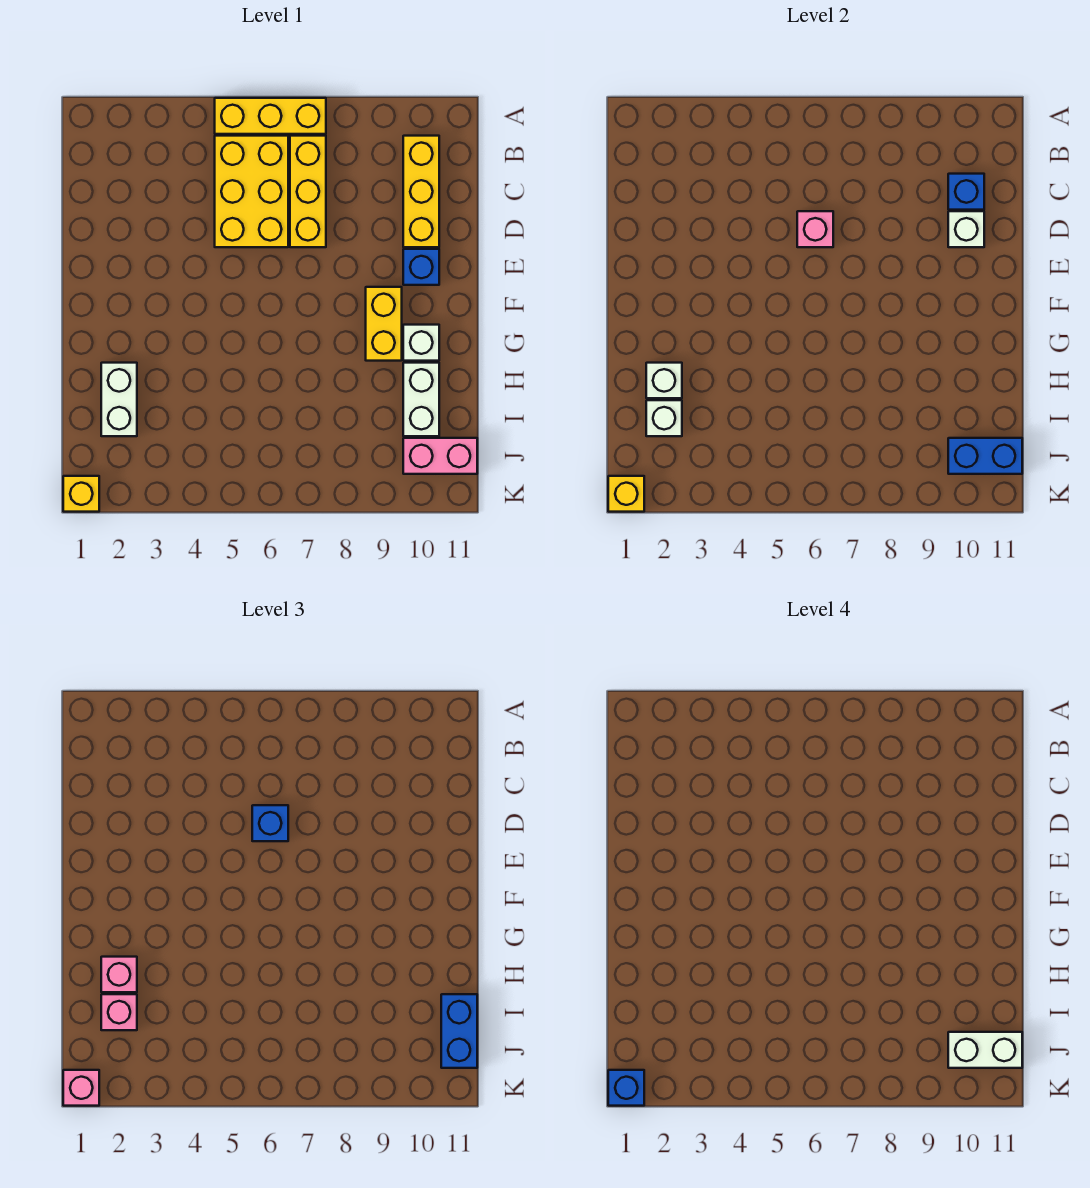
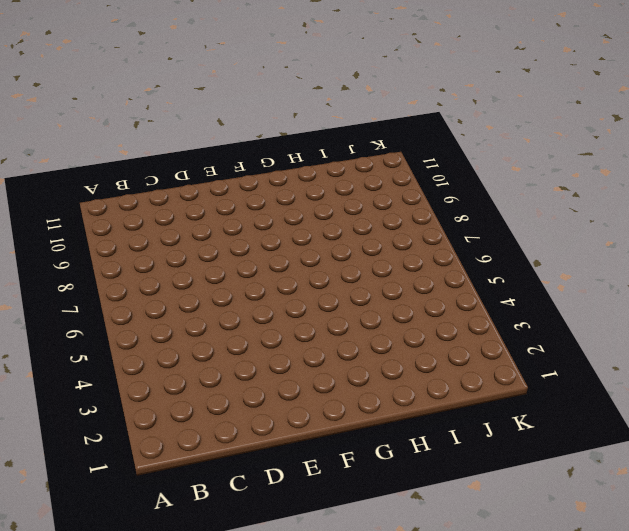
none -> yellow brick A5:A7 level 1
none -> yellow brick B5:D6 level 1
none -> yellow brick B7:D7 level 1

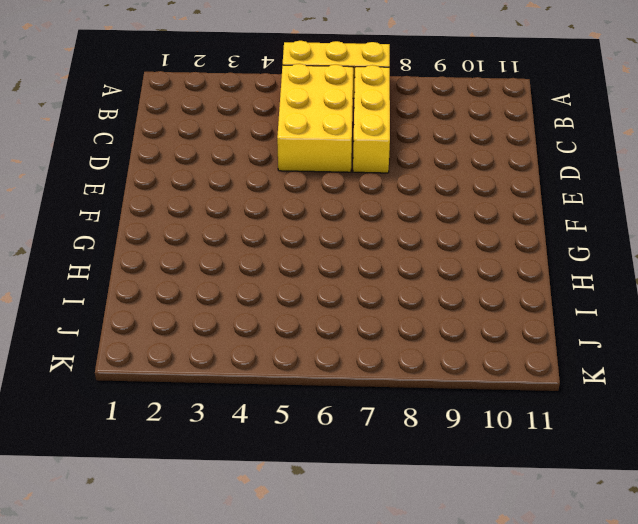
none -> yellow brick B10:D10 level 1
none -> blue brick E10 level 1
none -> yellow brick F9:G9 level 1

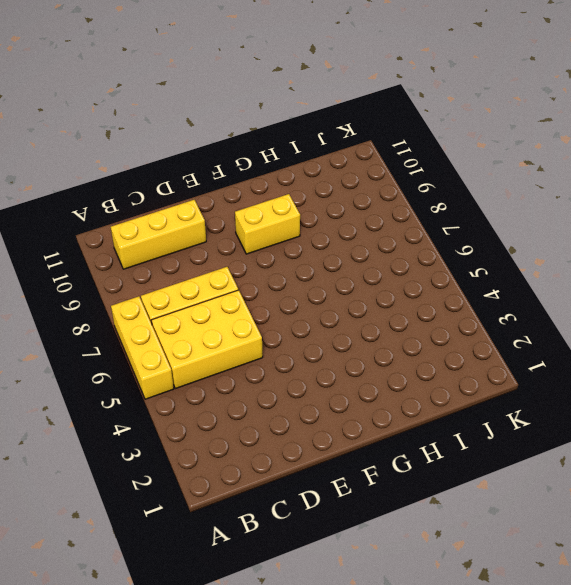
none -> blue brick E10 level 1
none -> white brick G10 level 1
none -> white brick H2:I2 level 1

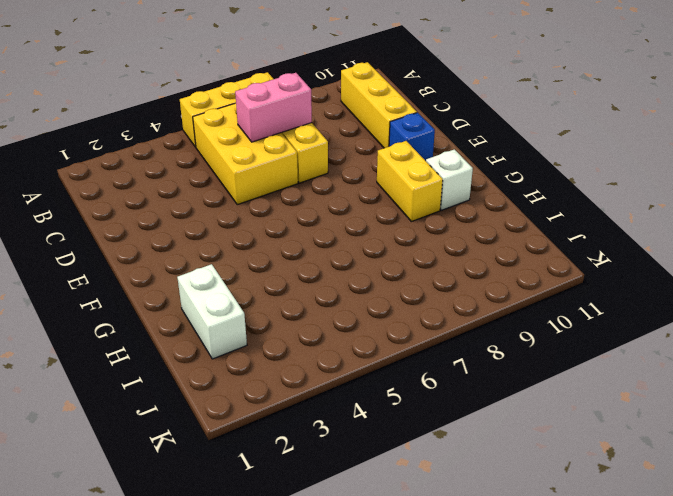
pink brick C6:C7 level 2 -> pink brick J10:J11 level 1
none -> white brick H10:I10 level 1
none -> yellow brick K1 level 1
none -> blue brick C10 level 2

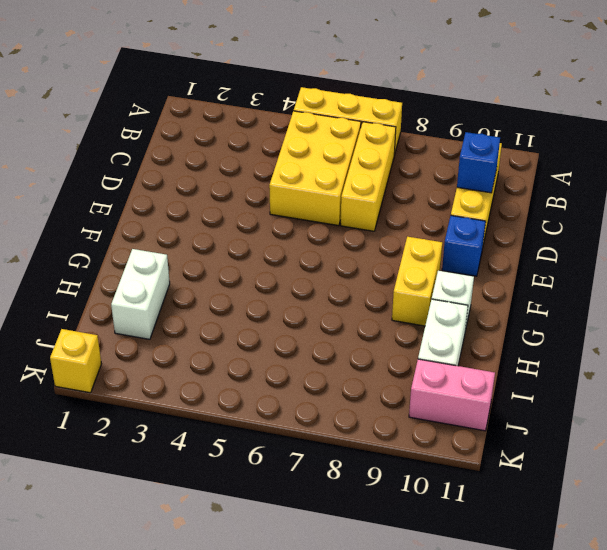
none -> pink brick D6 level 2
none -> white brick D10 level 2
none -> white brick H2 level 2

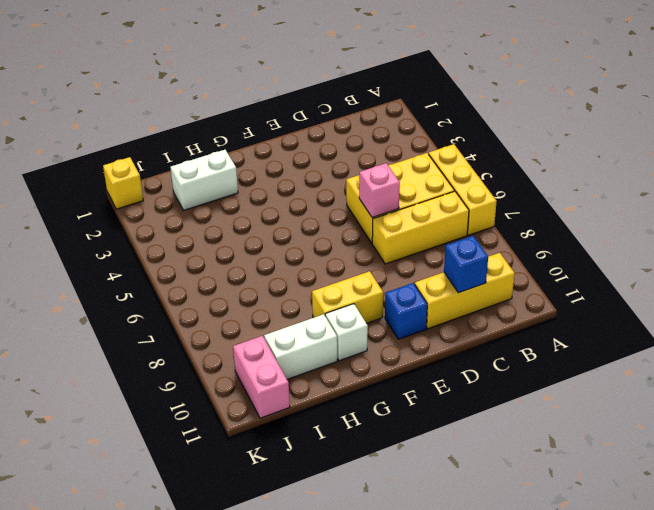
none -> white brick D10 level 2
none -> white brick H2 level 2
none -> white brick I2 level 2

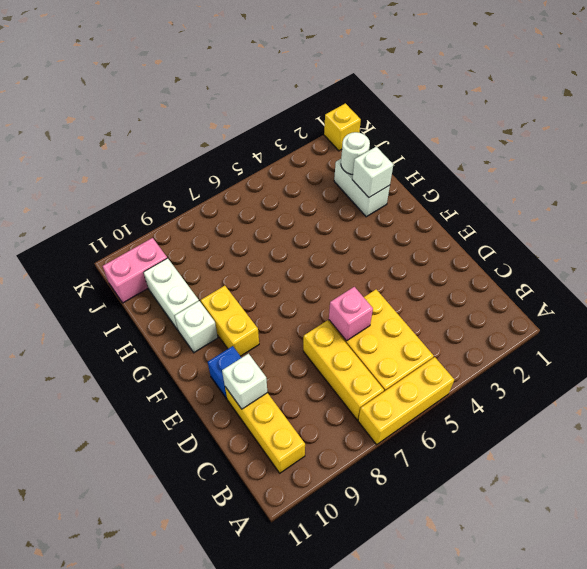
white round brick I2 level 2 -> white brick I2 level 2
none -> blue brick C10 level 2
none -> blue brick J10:J11 level 2
none -> yellow brick K1 level 2

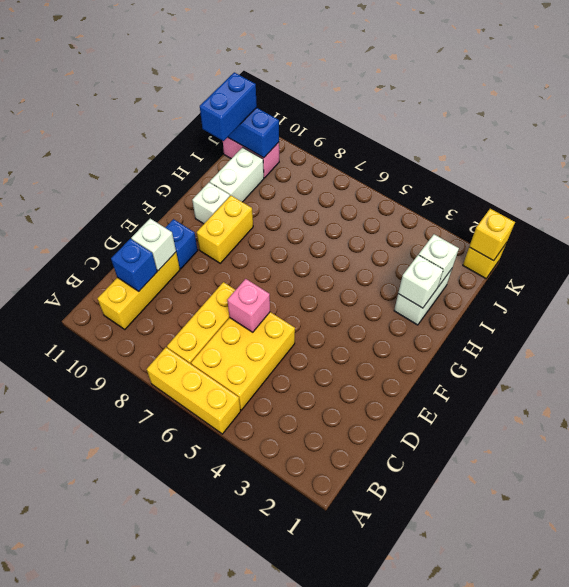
none -> blue brick D6 level 3
none -> pink brick H2 level 3
none -> pink brick I2 level 3

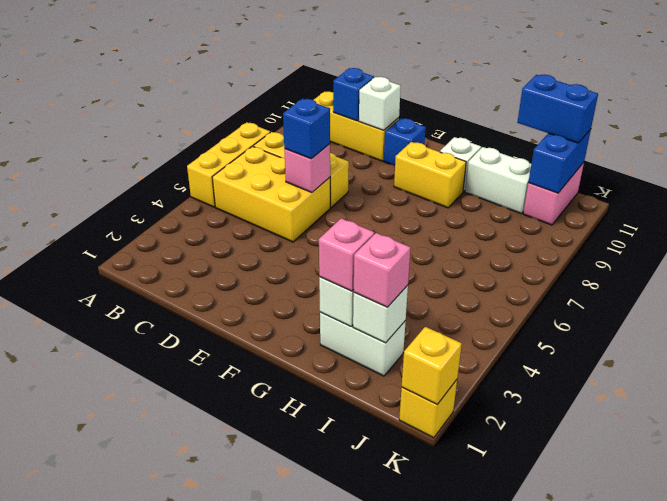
none -> pink brick K1 level 3
none -> white brick J10:J11 level 4
none -> blue brick K1 level 4

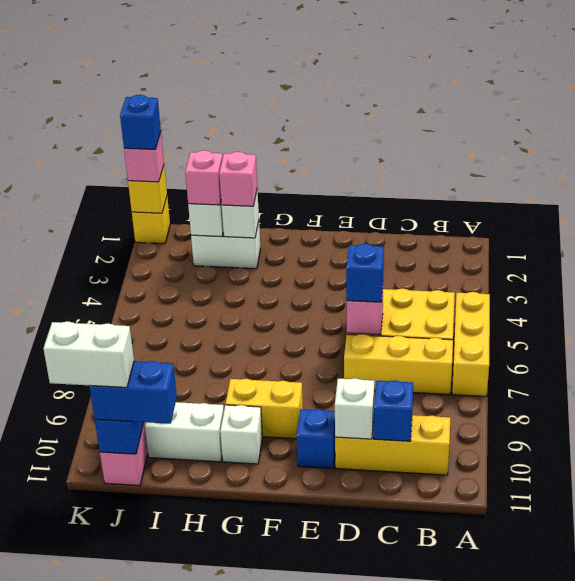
white brick J11:K11 level 4 -> white brick J10:J11 level 4

